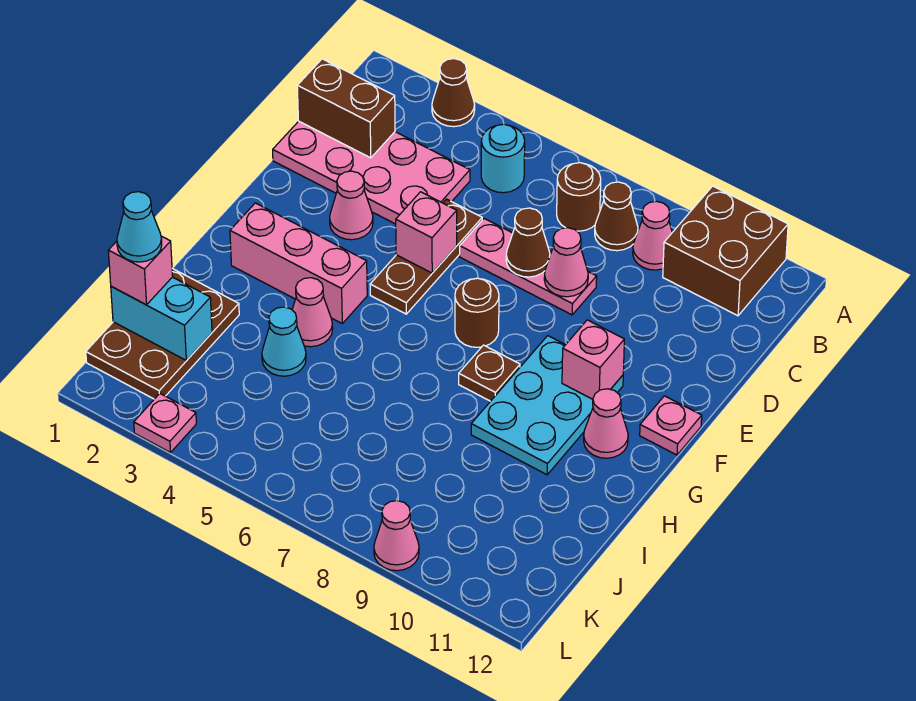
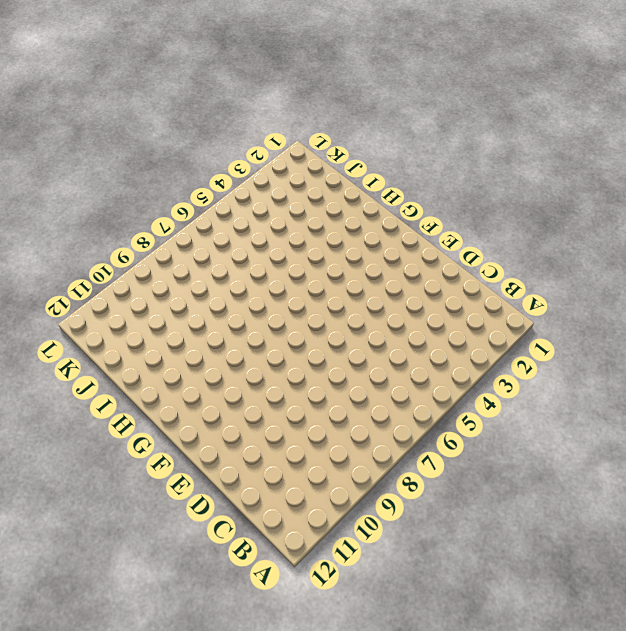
none -> brown cone A3 level 1
none -> brown brick A10:B11 level 1
none -> cyan round brick B5 level 1

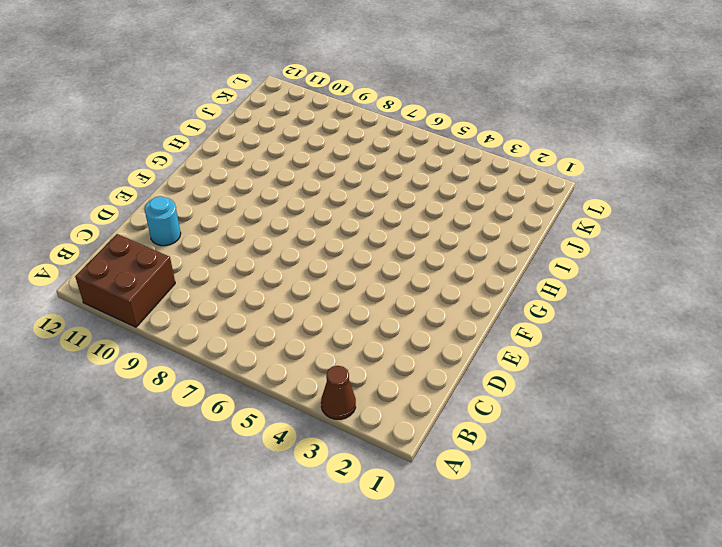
cyan round brick D11 level 1 -> cyan round brick B5 level 1
none -> brown round brick B7 level 1
none -> brown cone B8 level 1
none -> pink cone B9 level 1

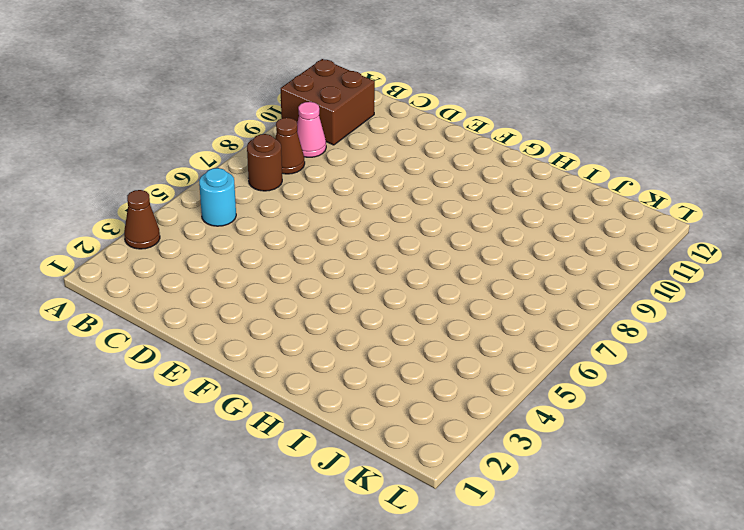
none -> pink plate C1:D4 level 1
none -> brown plate D5:F5 level 1
none -> pink plate D6:D8 level 1

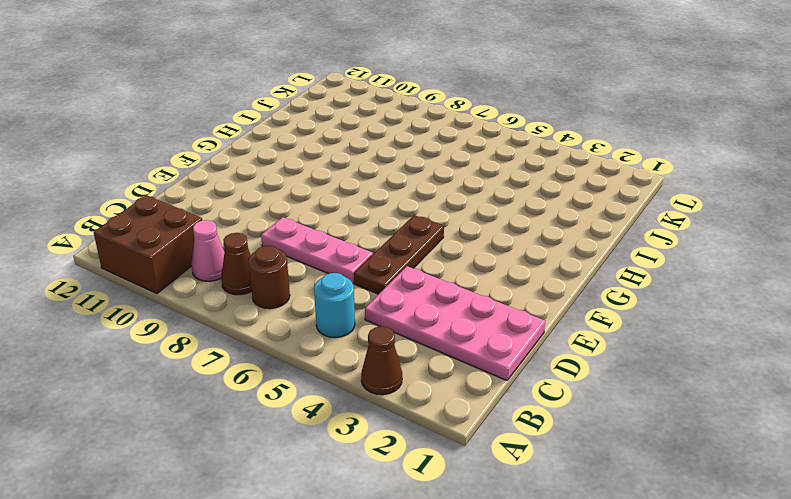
none -> pink cone E3 level 1
none -> brown round brick F7 level 1
none -> cyan plate F9:H10 level 1

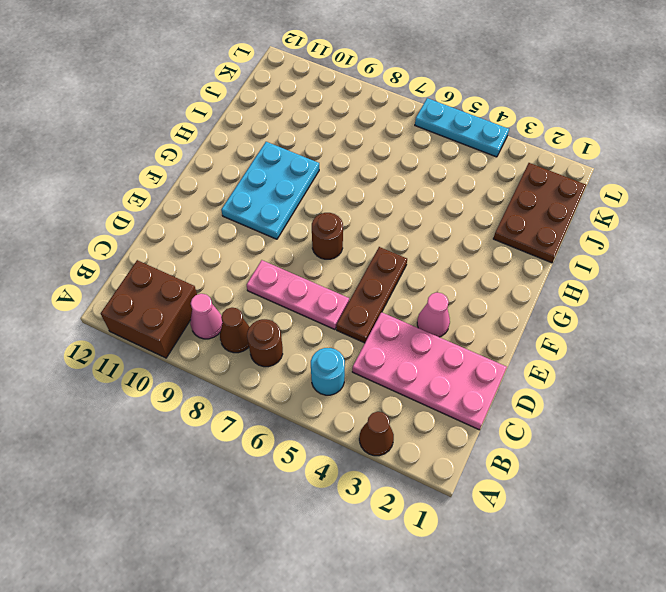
cyan plate L4:L6 level 1 -> none
none -> pink plate F12 level 1
none -> pink brick G2:G4 level 1
none -> brown plate G8 level 1

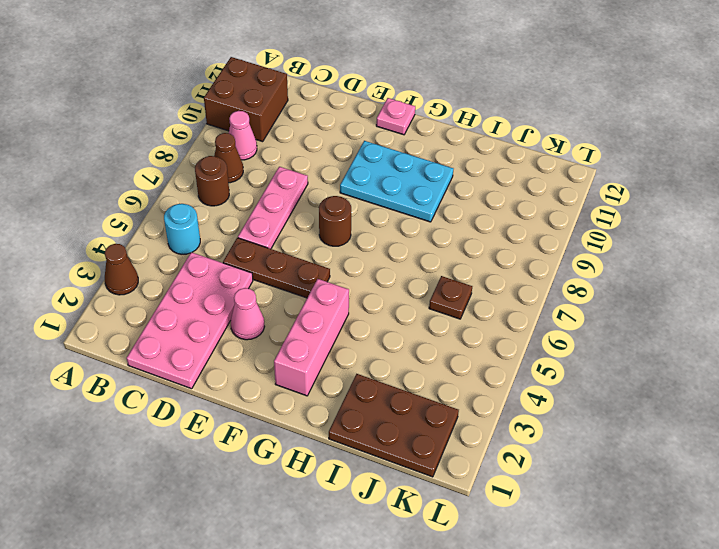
brown plate J6 level 1 -> brown plate G8 level 1
none -> pink cone G11 level 1
none -> pink cone H4 level 1
none -> cyan cone I4 level 1

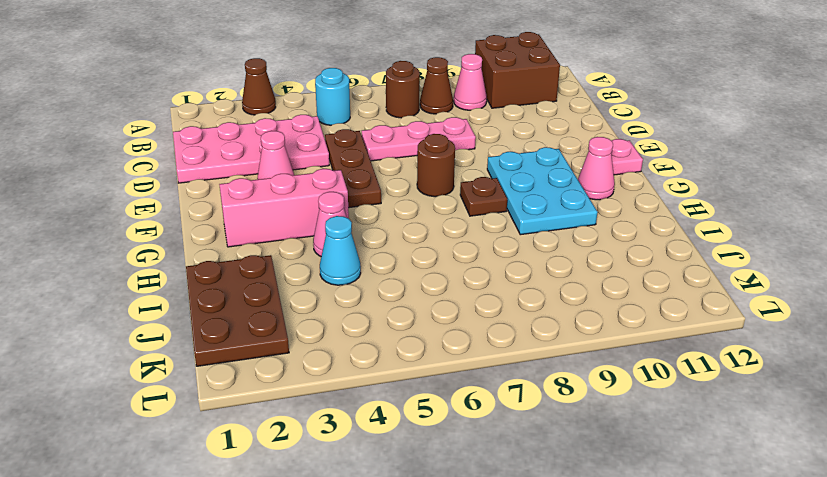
none -> pink plate L3 level 1
none -> pink cone L9 level 1
none -> brown brick C1:C2 level 2

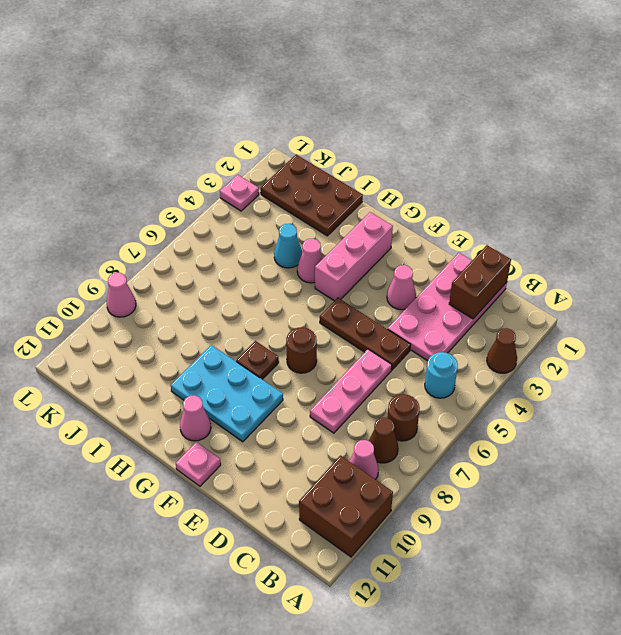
none -> brown cone D7 level 2
none -> pink cone D8 level 2
none -> pink brick E5 level 2

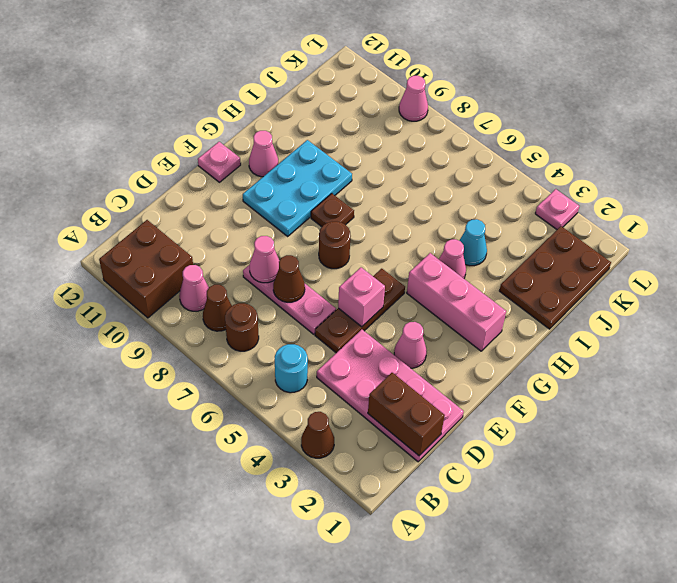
none -> pink brick F10 level 2
none -> cyan brick J1:J2 level 2
none -> pink brick J1 level 3

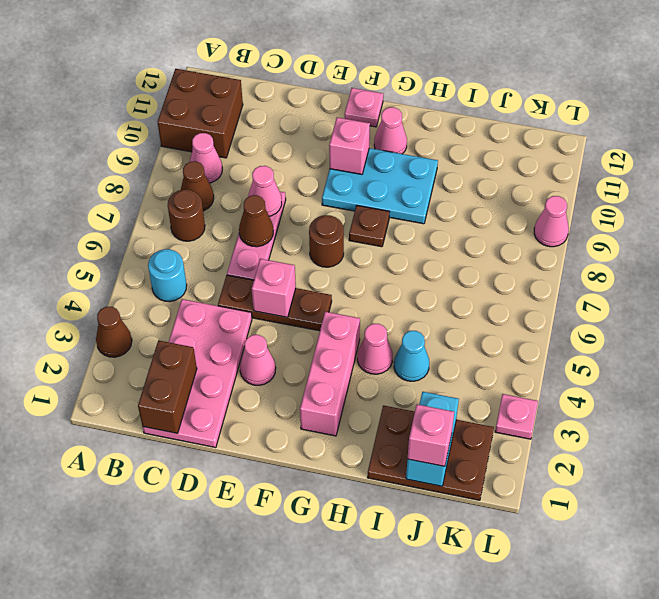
none -> cyan cone J1 level 4

